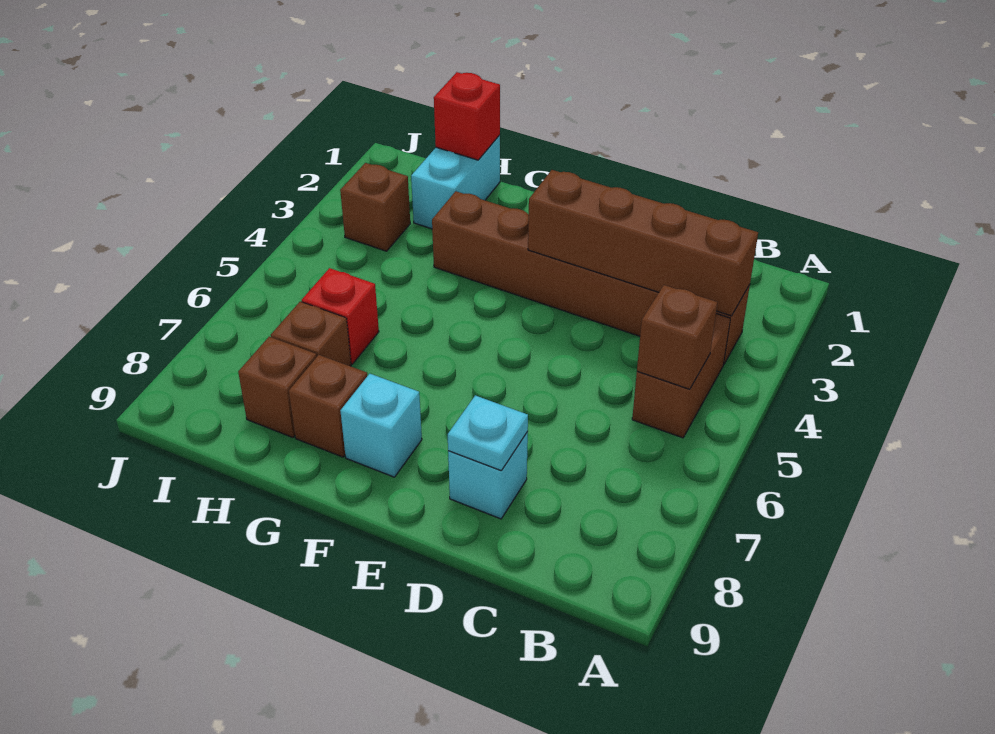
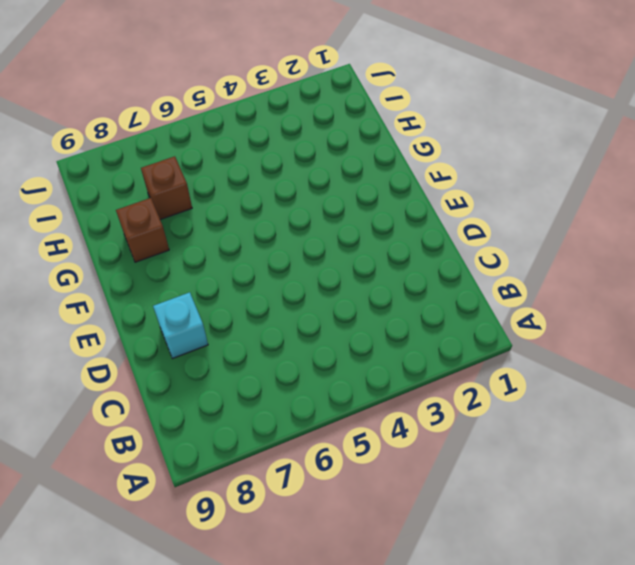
none -> brown brick B3:G3 level 1
none -> brown brick B4:B5 level 1
none -> cyan brick F8 level 1

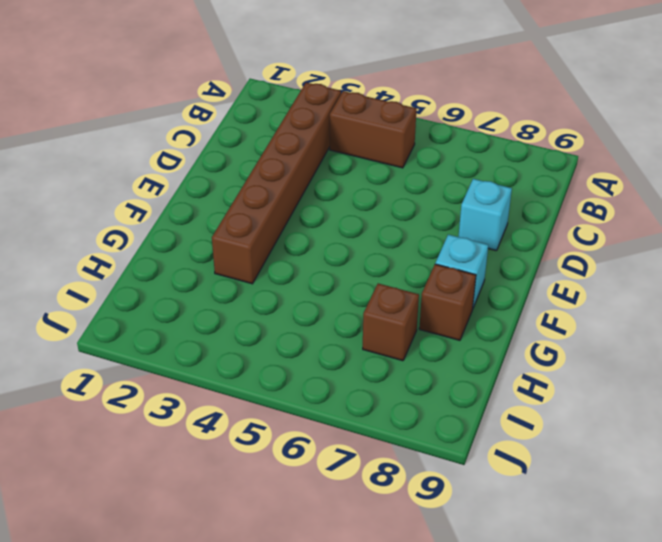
none -> cyan brick H1:H2 level 1
none -> red brick H6 level 1
none -> brown brick H8 level 1

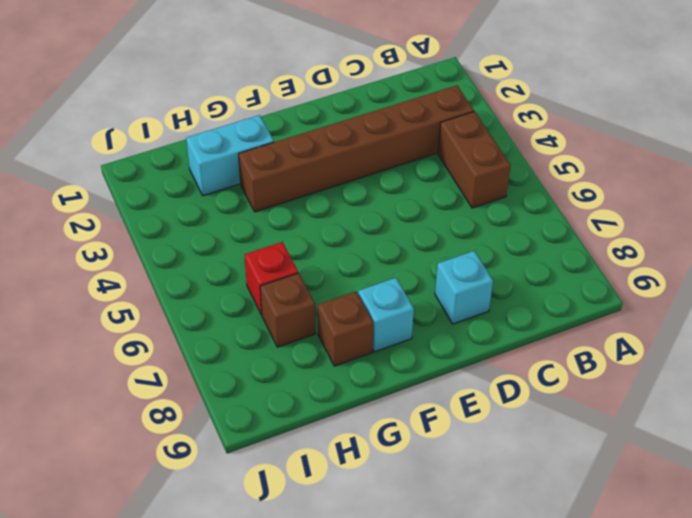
cyan brick G2:H2 level 1 -> cyan brick H1:H2 level 1
none -> brown brick H8 level 1
none -> brown brick I3 level 1
none -> brown brick B3:E3 level 2

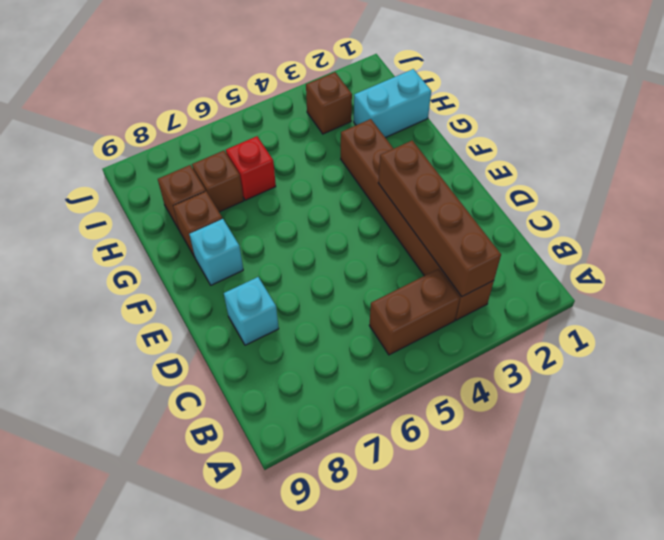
none -> brown brick B5 level 2
none -> cyan plate D8 level 2
none -> red brick H1 level 2

